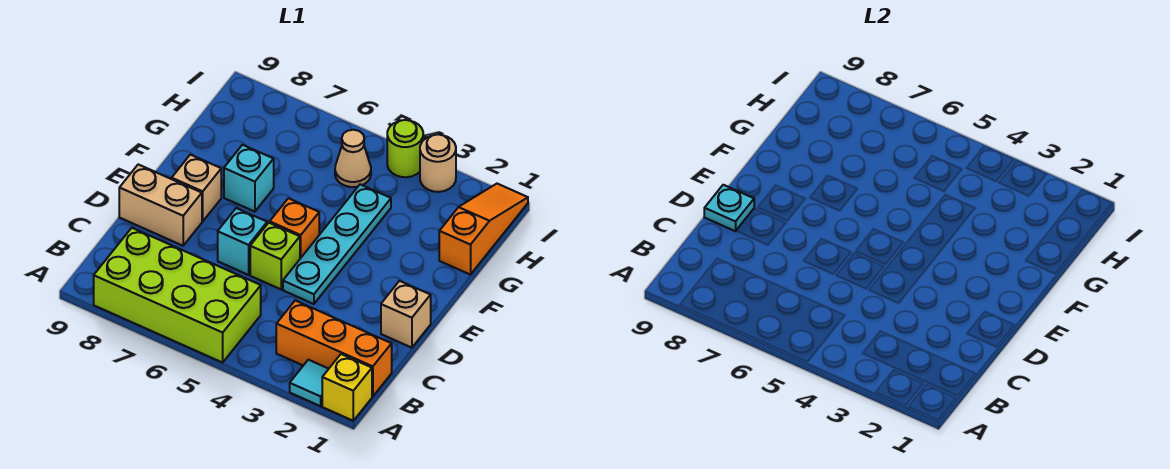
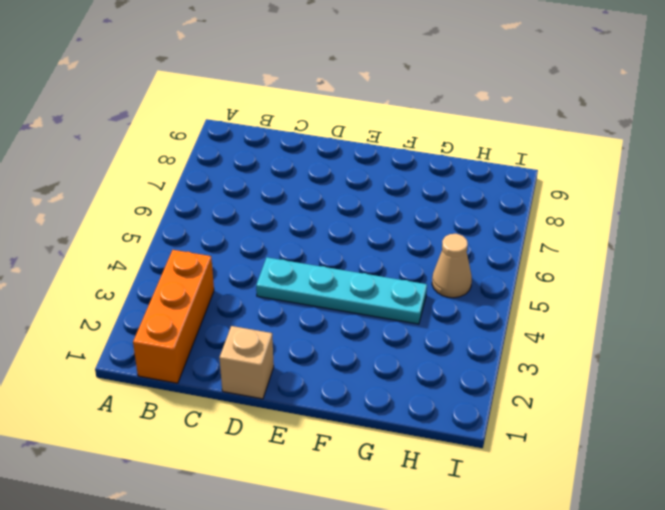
none -> yellow brick A1 level 1
none -> cyan tile A2 level 1
none -> lime brick A5:B8 level 1

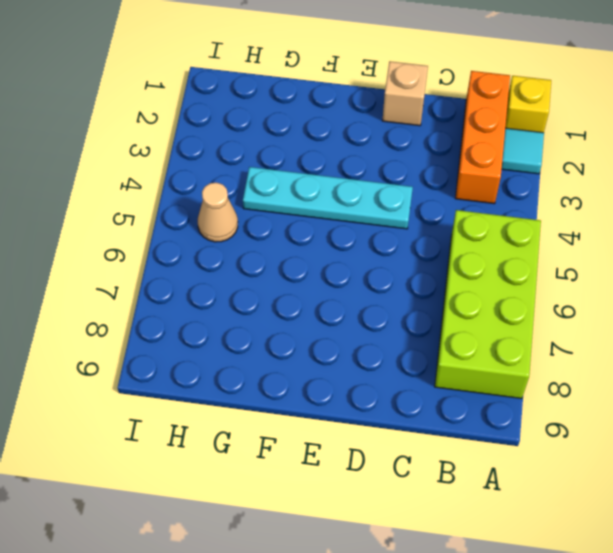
none -> lime brick D5 level 1
none -> cyan brick D6 level 1
none -> tan brick D8:D9 level 1

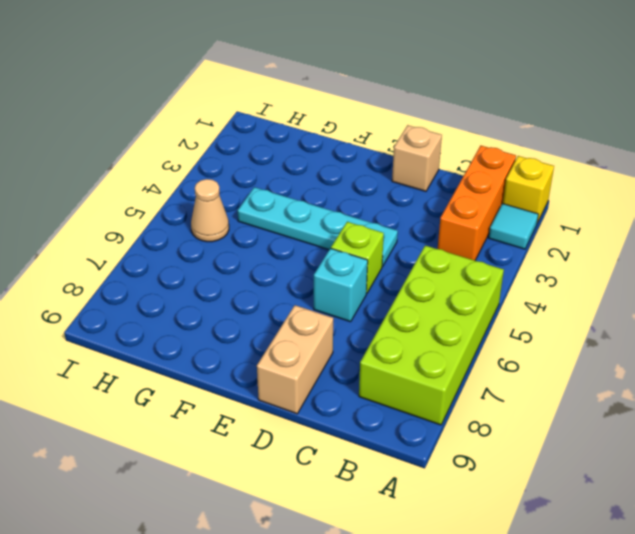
none -> orange brick E5 level 1
none -> tan brick E8 level 1
none -> cyan brick F7 level 1

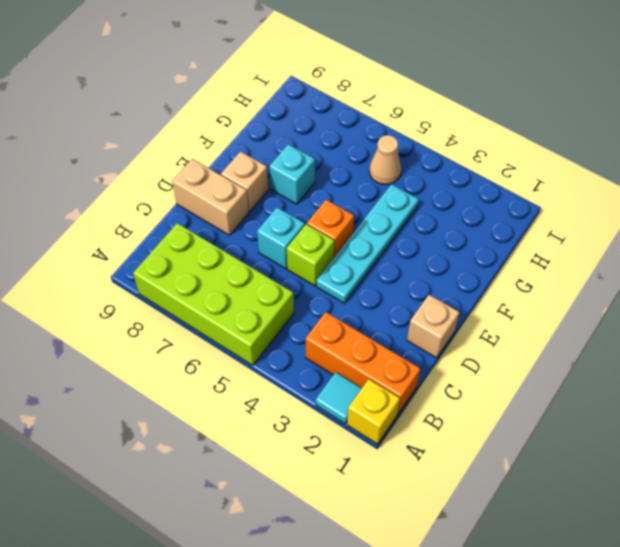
none -> orange slope G1:I1 level 1 top G
none -> tan round brick I3 level 1
none -> lime round brick I4 level 1

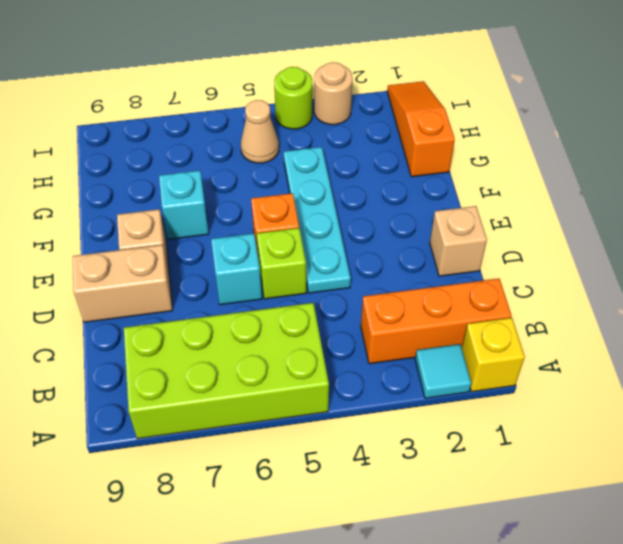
none -> cyan plate D9 level 2

